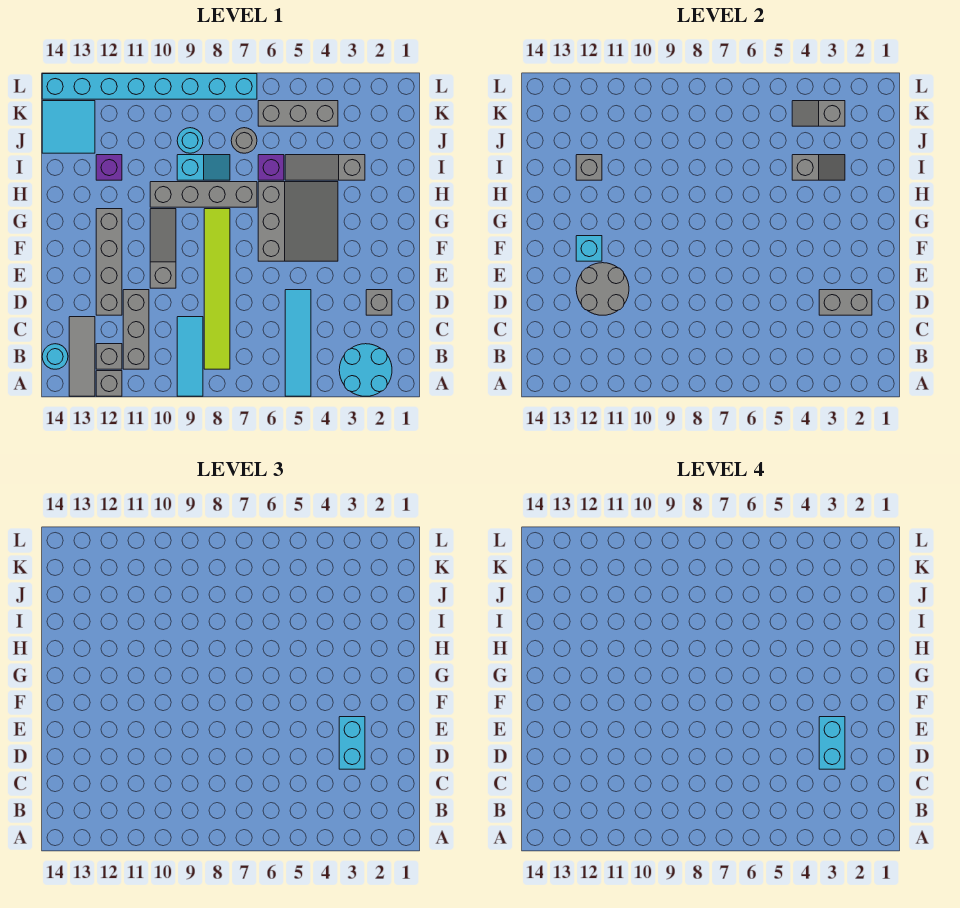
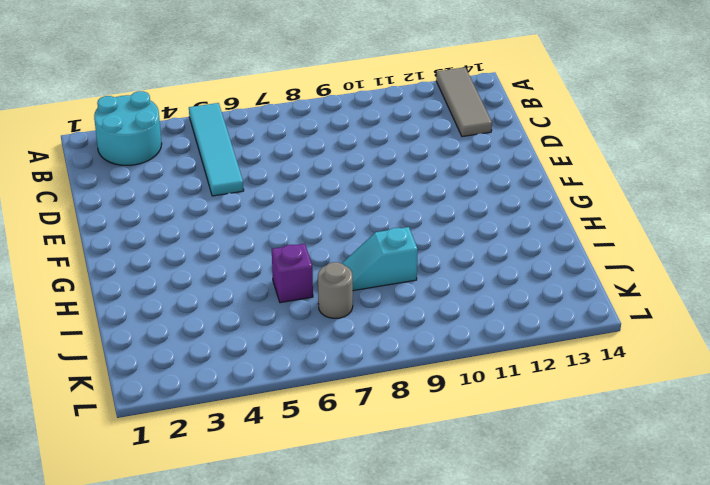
none -> cyan tile A9:C9 level 1
none -> grey brick A12 level 1
none -> lime tile B8:G8 level 1
none -> grey brick B11:D11 level 1

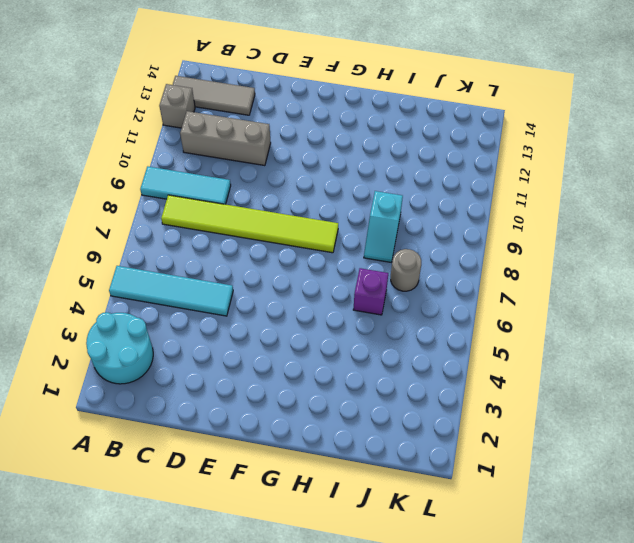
none -> grey brick B12 level 1
none -> cyan round brick B14 level 1
none -> grey brick D2 level 1
none -> grey brick D12:G12 level 1

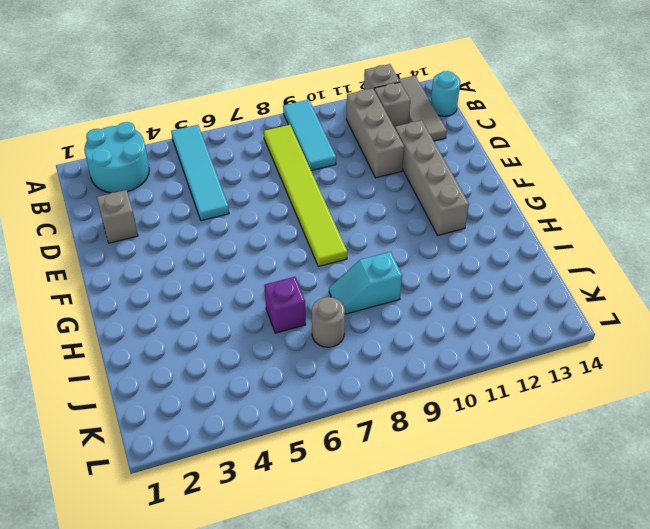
none -> grey slope E10:G10 level 1 top E
none -> grey slope F4:H6 level 1 top 6
none -> grey brick H7:H10 level 1
none -> grey slope I3:I5 level 1 top 3

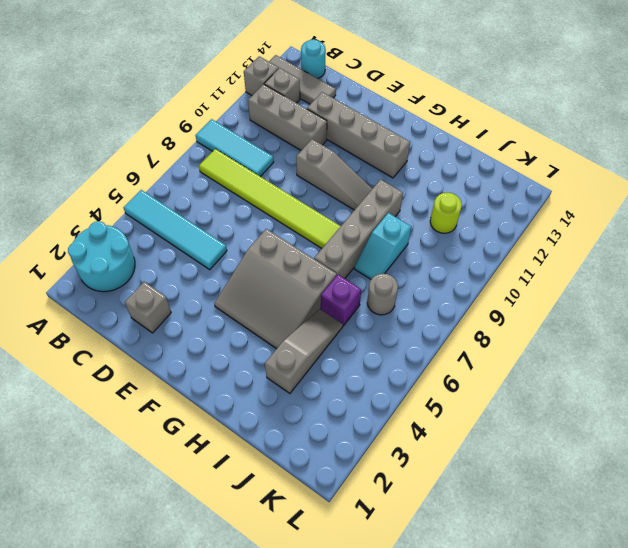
lime round brick J11 level 1 -> none
none -> purple brick I12 level 1
none -> cyan round brick J9 level 1
none -> cyan tile J13:K14 level 1
none -> grey brick K4:K6 level 1

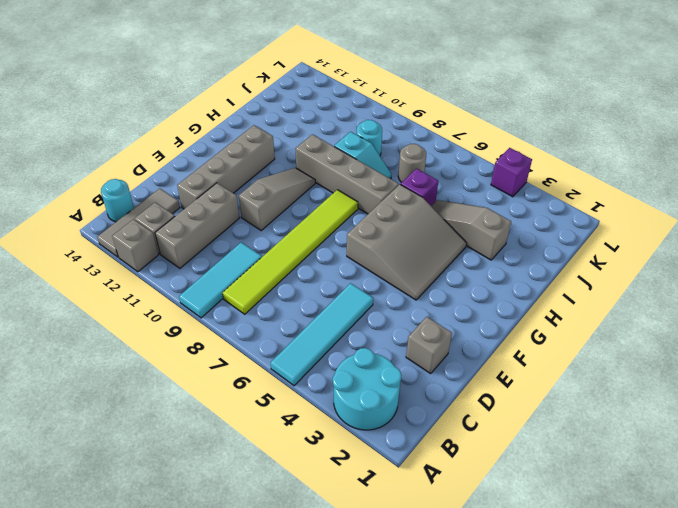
purple brick L4 level 1 -> purple brick I12 level 1
none -> cyan tile J13:K14 level 1
none -> grey brick K4:K6 level 1
none -> cyan brick L7:L14 level 1
none -> grey brick D2:D3 level 2

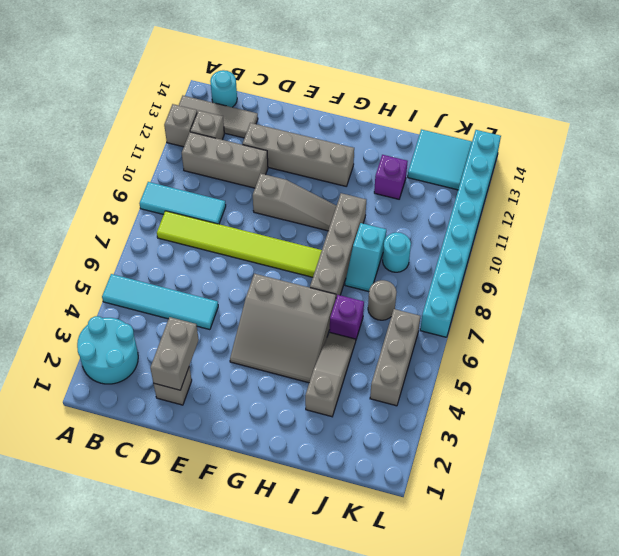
none -> grey round brick D11:E12 level 2
none -> cyan brick F12 level 2
none -> grey slope I3:I4 level 2 top 4
none -> grey brick I12 level 2

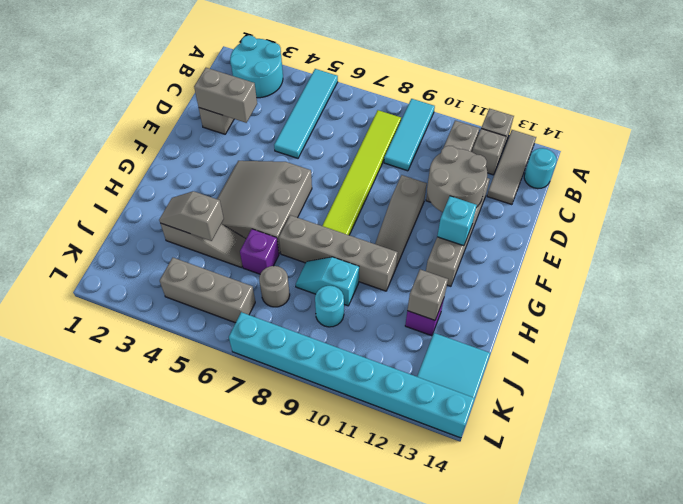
none -> grey slope K3:K4 level 2 top 3
none -> cyan brick D3:E3 level 3
none -> cyan brick D3:E3 level 4

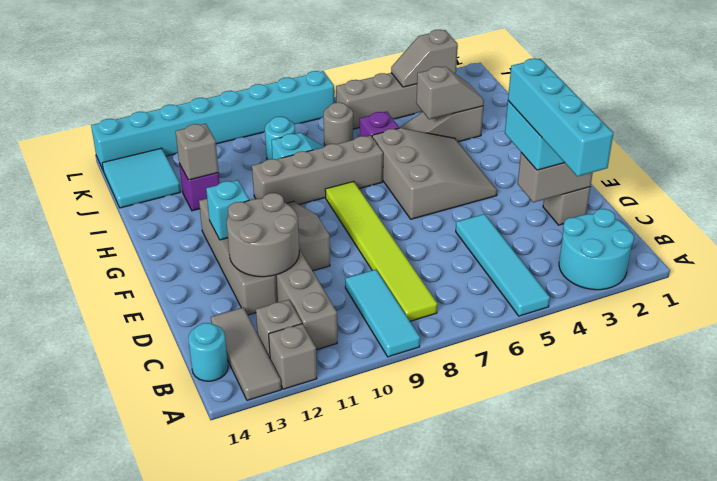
cyan brick B3:E3 level 4 -> cyan brick D3:E3 level 4

